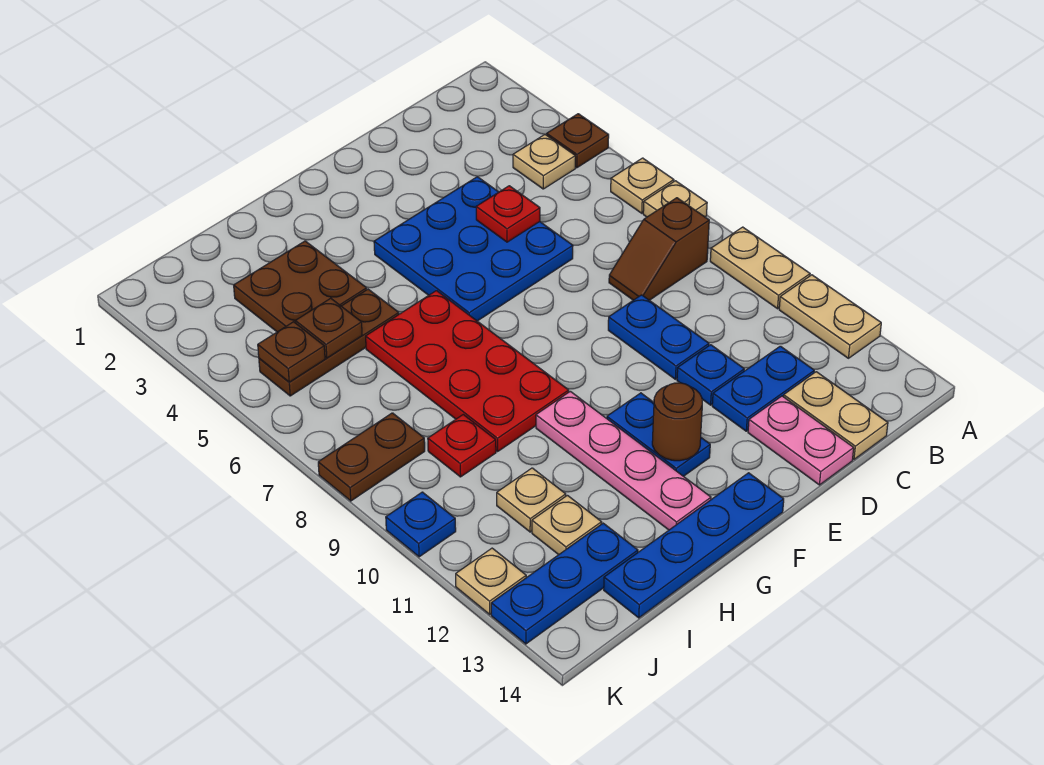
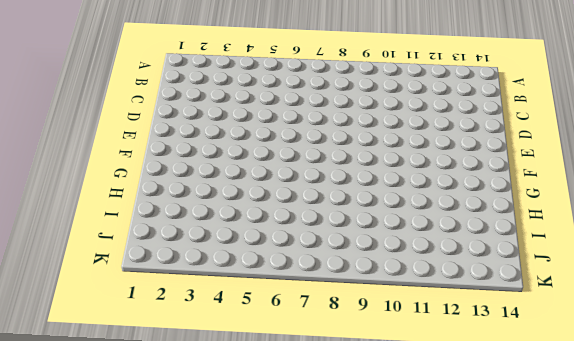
none -> brown plate A4 level 1
none -> tan plate A6 level 1
none -> tan plate A7 level 1
none -> tan plate A9:A10 level 1

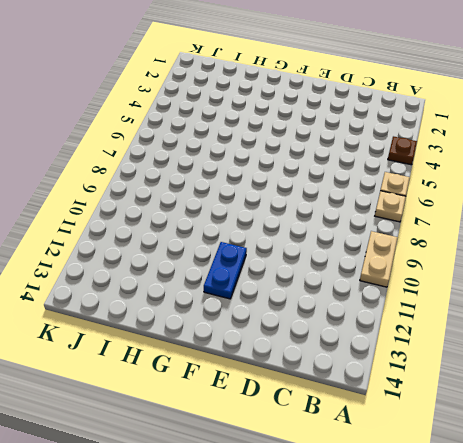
none -> tan plate A11:A12 level 1
none -> tan plate B4 level 1
none -> brown slope B8:C8 level 1 top B
none -> blue plate C12:D12 level 1

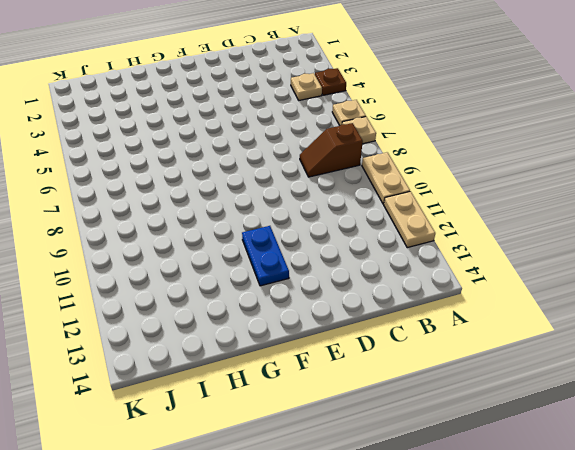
none -> blue plate C12:D12 level 1
none -> tan plate C13:C14 level 1
none -> blue plate D4:F6 level 1
none -> blue plate D9:D10 level 1

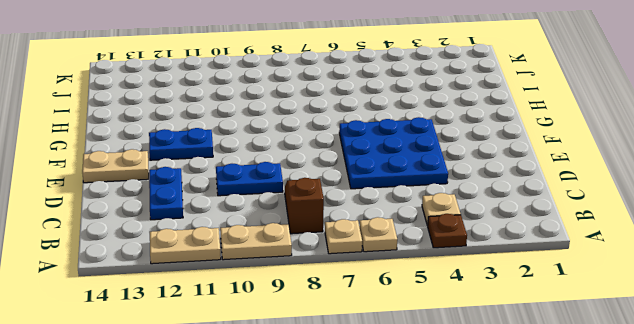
tan plate E13:E14 level 1 -> tan plate C13:C14 level 1
none -> blue plate D11 level 1
none -> pink plate D13:D14 level 1
none -> blue plate F14:I14 level 1
none -> red plate G6:H9 level 1

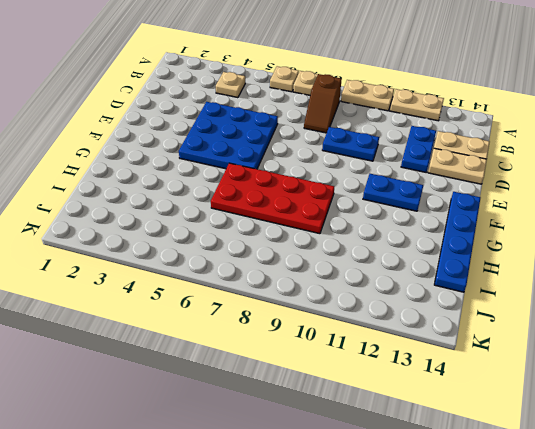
tan plate D13:D14 level 1 -> pink plate D13:D14 level 1
none -> brown plate A4 level 1
none -> blue plate D11 level 1
none -> pink plate G10:G13 level 1
none -> brown plate H3:I4 level 1

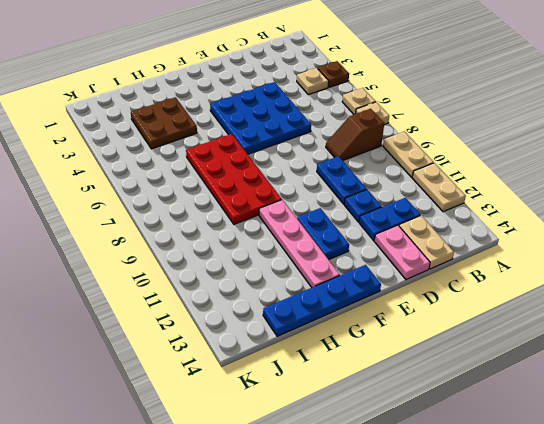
none -> brown plate H5:J5 level 1
none -> red plate I9 level 1
none -> tan plate I11 level 1
none -> tan plate I12 level 1

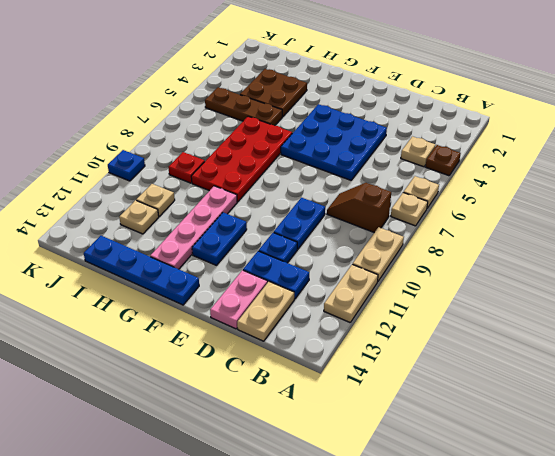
none -> blue plate I13:K13 level 1
none -> brown plate J8:K8 level 1
none -> tan plate K12 level 1
none -> red plate D5 level 2

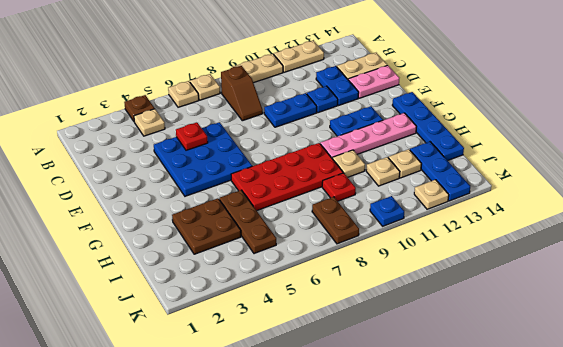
tan plate H10 level 1 -> none
none -> brown round brick F12 level 2
none -> brown plate I5 level 2
none -> brown plate J5 level 2

